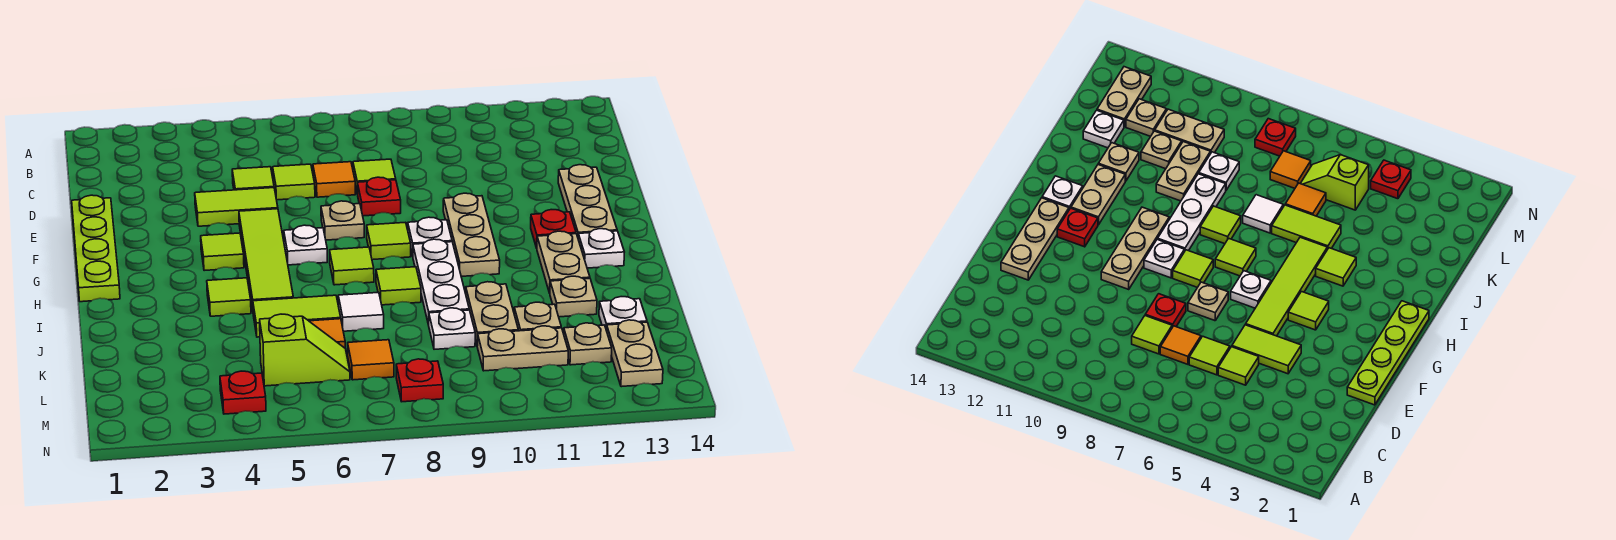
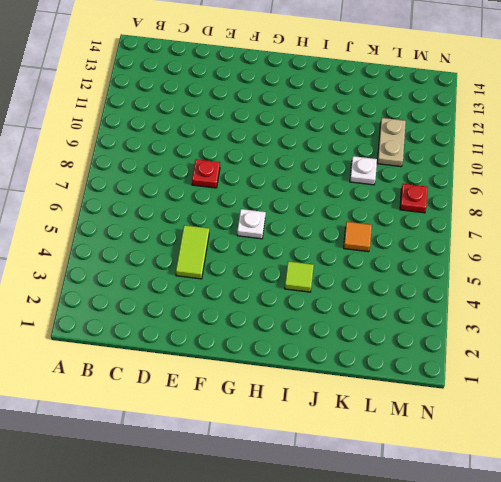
none -> lime tile D5 level 1
none -> lime tile D6 level 1
none -> orange tile D7 level 1
none -> lime tile D8 level 1

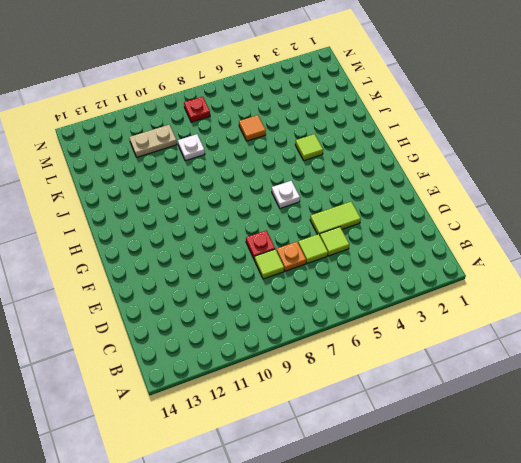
orange plate D7 level 1 -> orange tile D7 level 1
none -> lime plate E1:H1 level 1
none -> tan plate E13:G13 level 1
none -> lime tile F5:I5 level 1
none -> tan plate F7 level 1

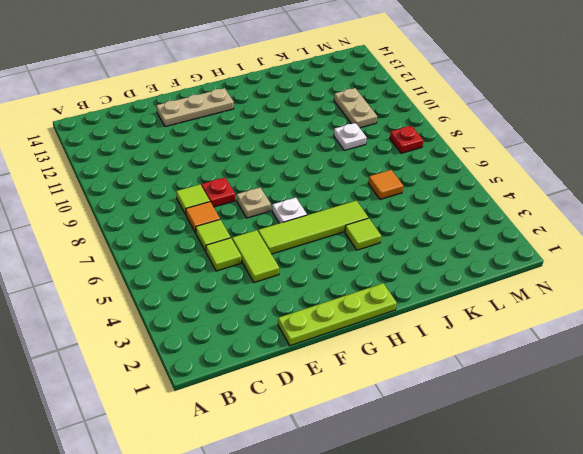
none -> tan plate F10:H10 level 1
none -> lime tile G4 level 1
none -> lime tile G8 level 1
none -> white plate G9 level 1

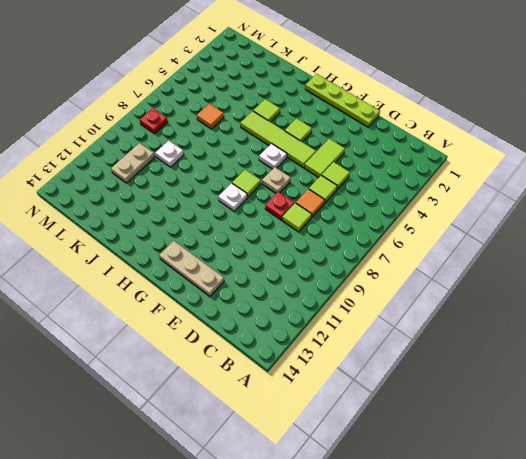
none -> tan plate F10:H10 level 1
none -> red plate G12 level 1
none -> lime tile H7 level 1
none -> white plate H9:J9 level 1

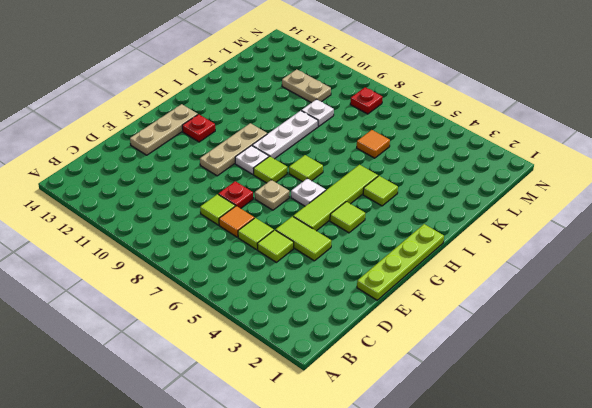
none -> tan plate H12:I12 level 1
none -> white plate H13 level 1
none -> lime tile I8 level 1
none -> lime tile J5:J6 level 1

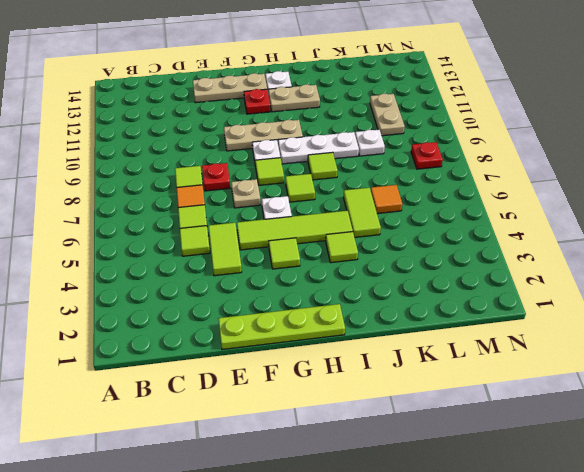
none -> white tile J7 level 1
none -> tan plate J10:K10 level 1
none -> tan plate J12 level 1
none -> tan plate K11 level 1

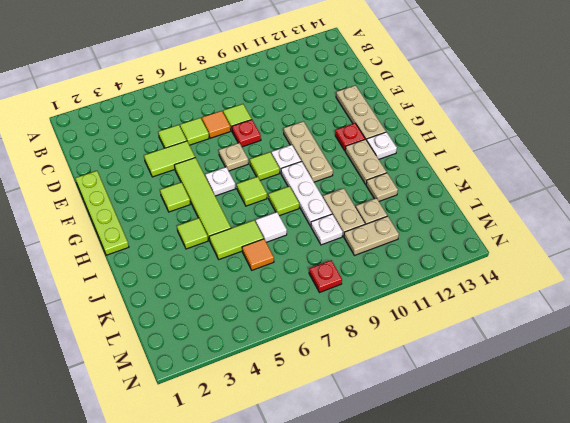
none -> white plate K13 level 1
none -> lime slope L5:L6 level 1 top 5
none -> orange tile L7 level 1
none -> tan plate L12 level 1

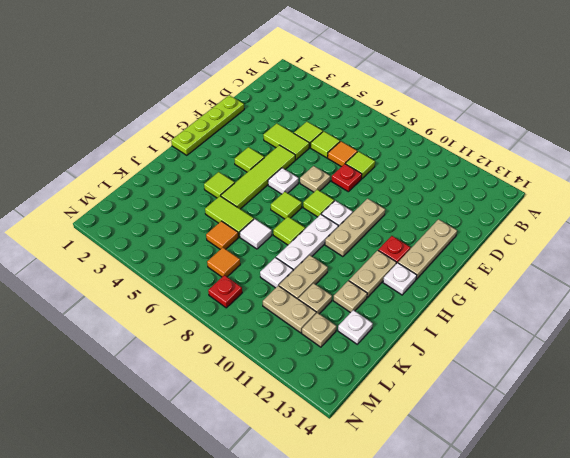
none -> lime slope L5:L6 level 1 top 5
none -> tan plate L13:M13 level 1
none -> red plate M4 level 1

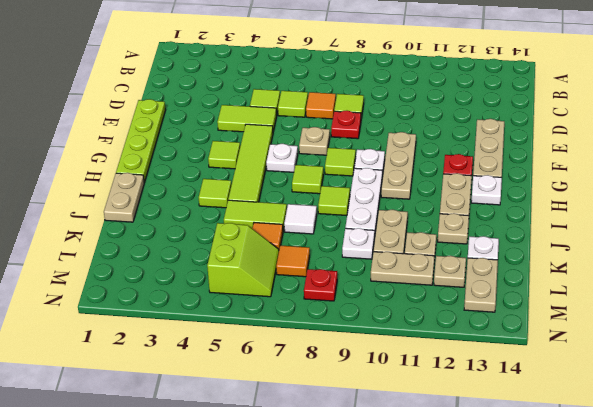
tan plate I1:J1 level 1 -> none
lime slope L5:M6 level 1 top 5 -> lime slope L5:L6 level 1 top 5
none -> red plate M4 level 1

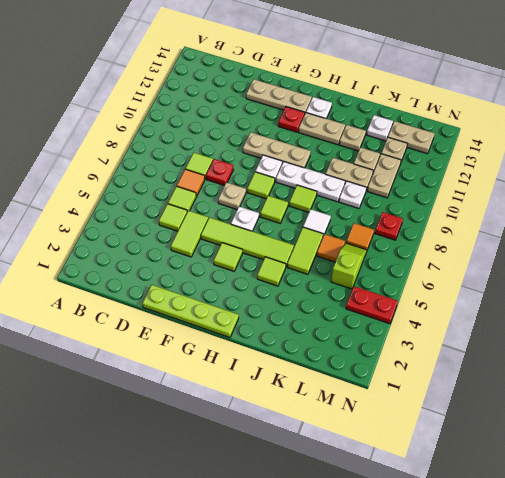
red plate M4:N4 level 1 -> red plate M4 level 1

